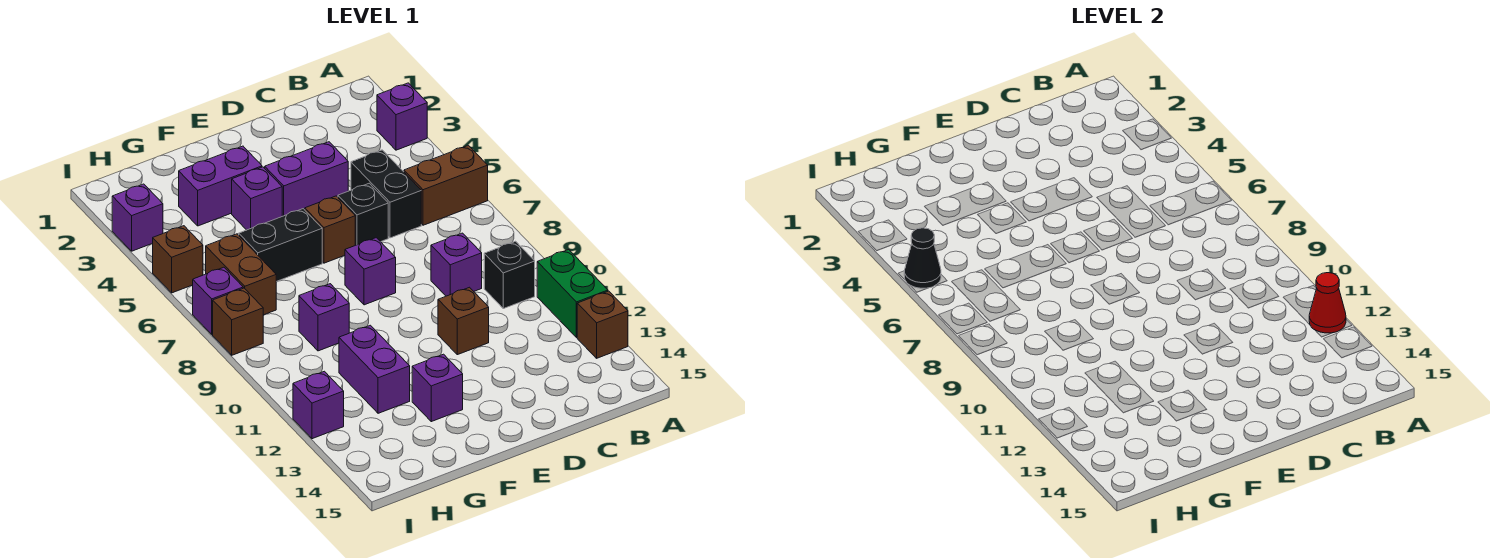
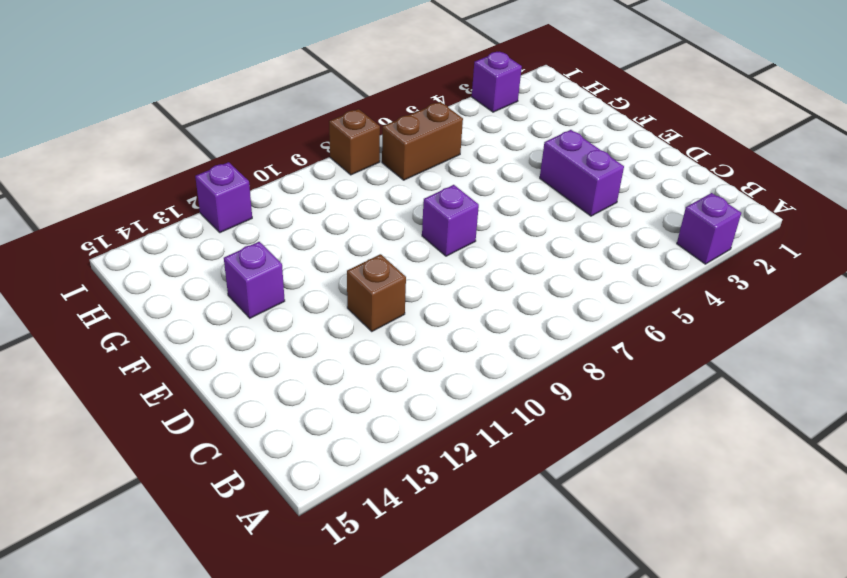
none -> brown brick A6:B6 level 1
none -> green brick A11:A12 level 1
none -> brown brick A13 level 1

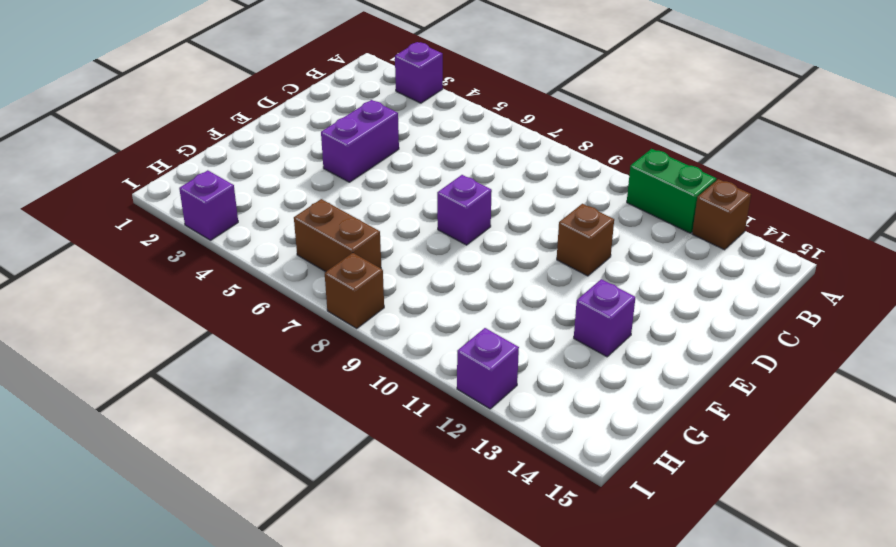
none -> brown brick A6:B6 level 1
none -> black brick B10 level 1
none -> black brick C5:C6 level 1

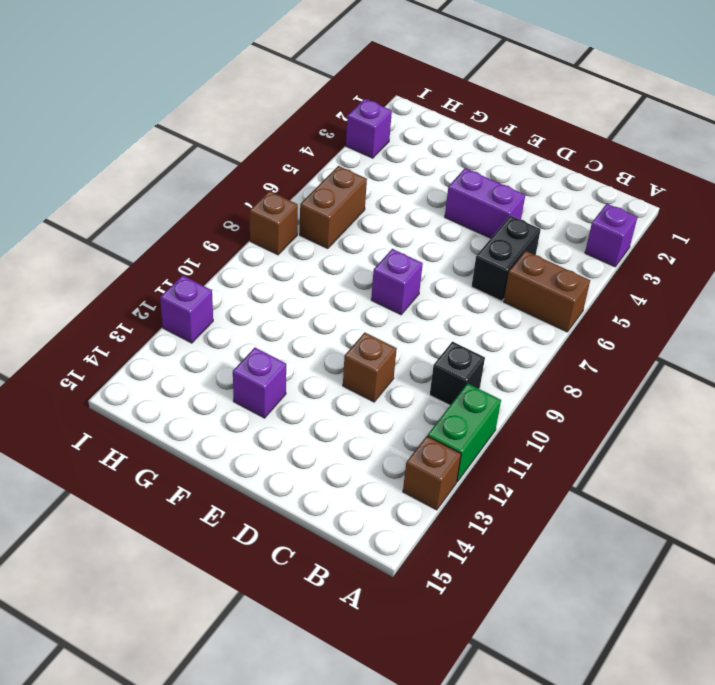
none -> purple brick C9 level 1
none -> black brick D6 level 1
none -> brown brick E6 level 1

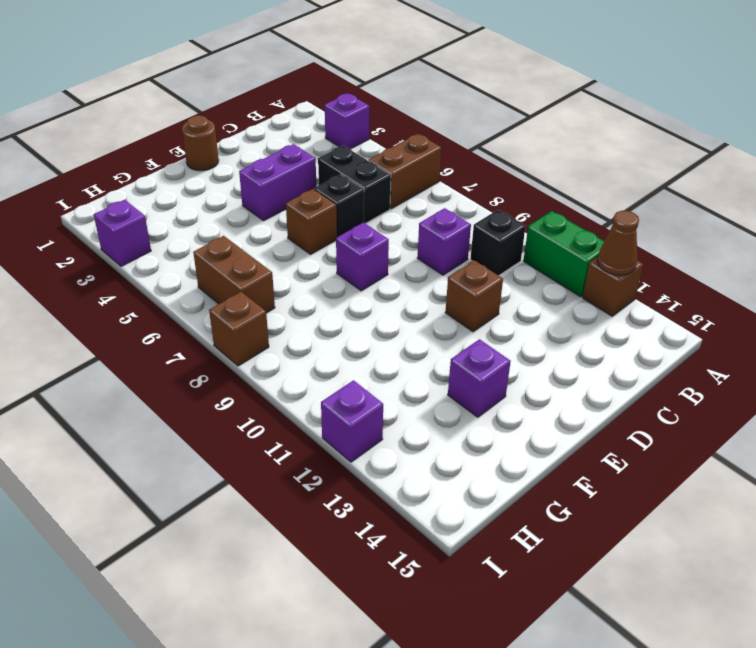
brown cone A13 level 2 -> none
brown round brick E1 level 1 -> none
none -> purple brick F3:G3 level 1
none -> purple brick F4 level 1
none -> black brick F6:G6 level 1

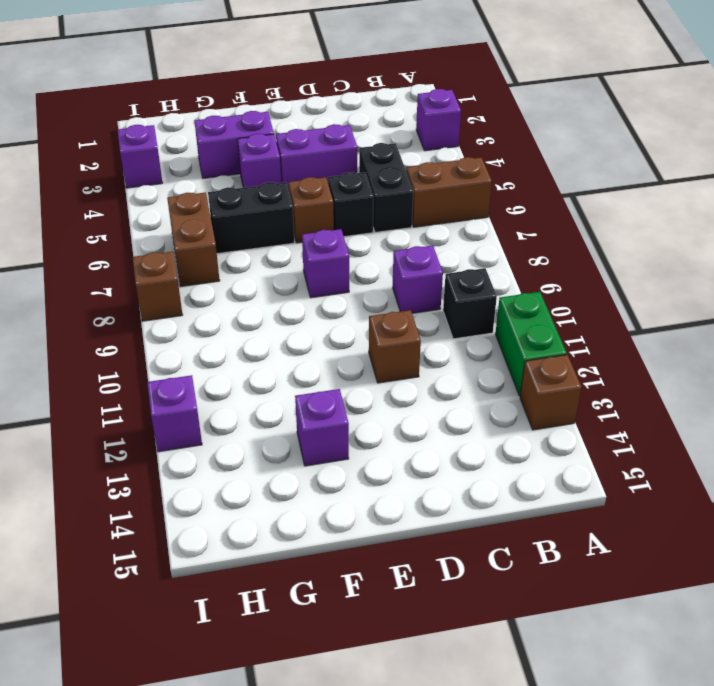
none -> purple brick G9 level 1
none -> purple brick G11:G12 level 1
none -> brown brick I5 level 1

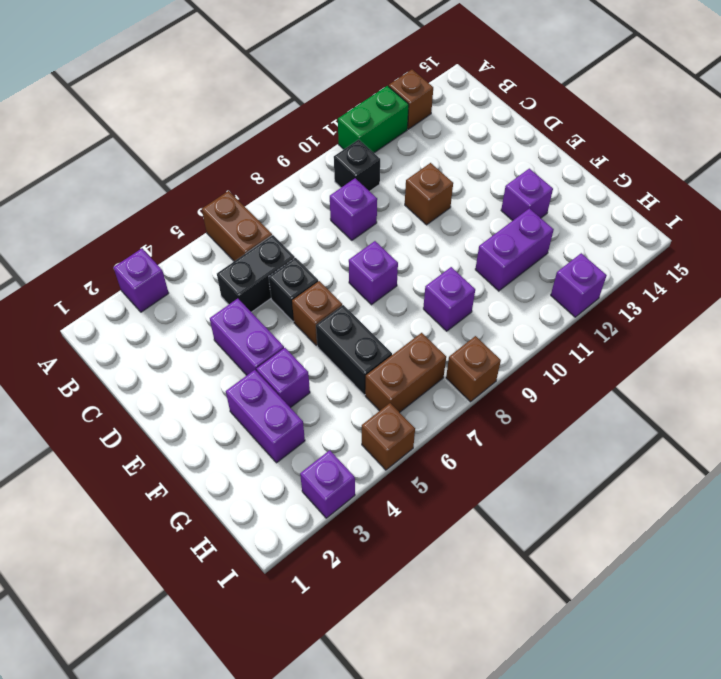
none -> purple brick I7 level 1
none -> red cone A12 level 2
none -> black cone I5 level 2

